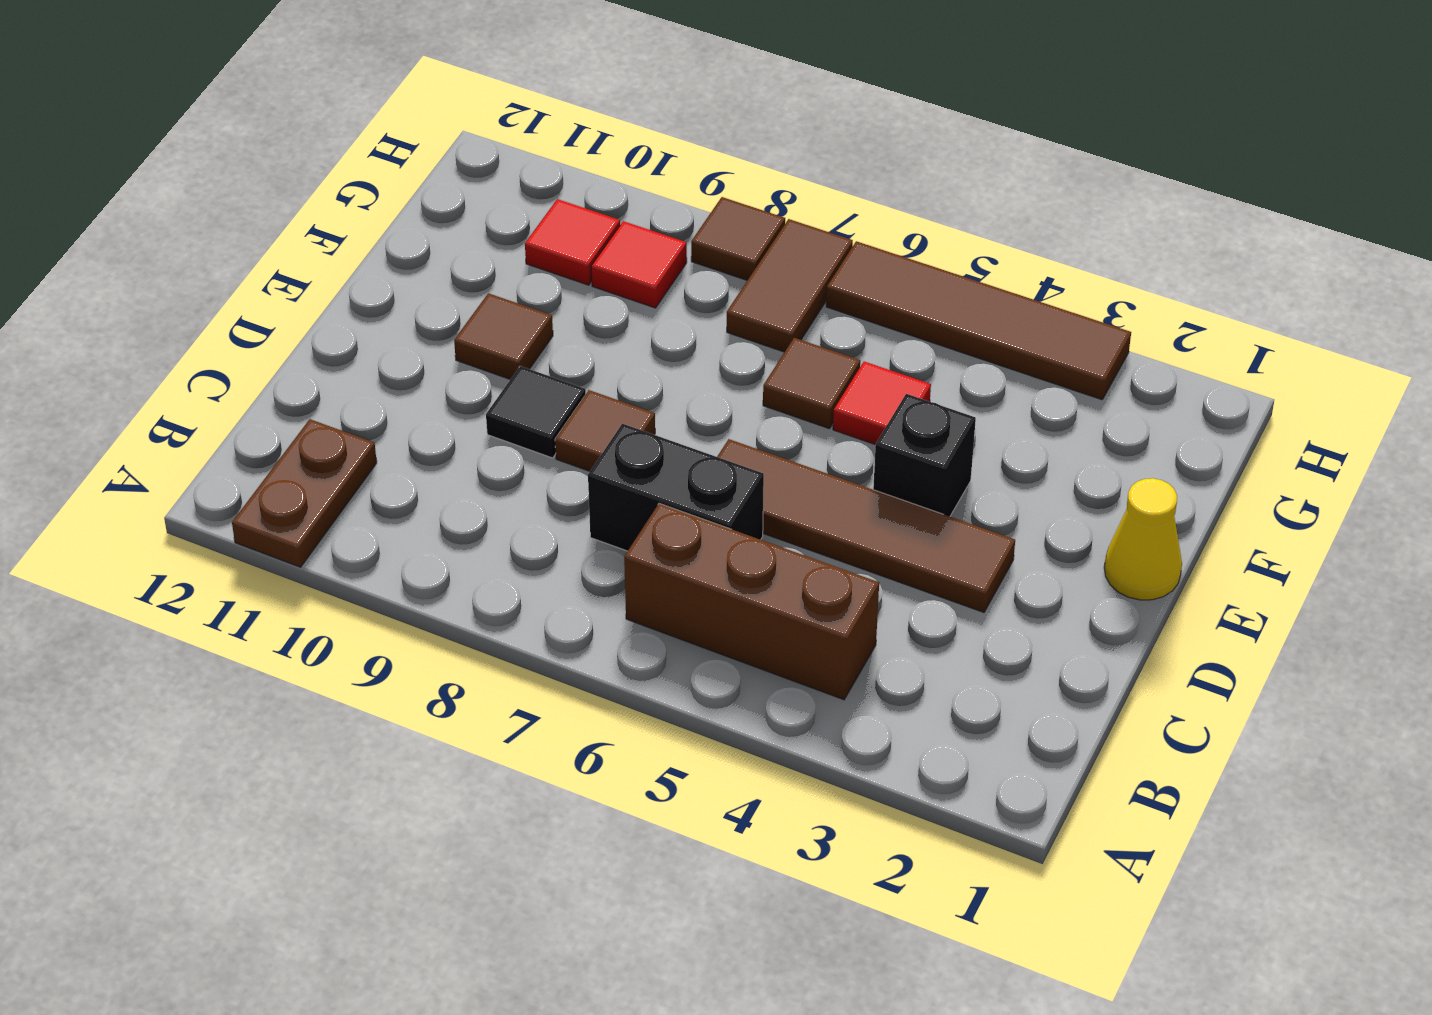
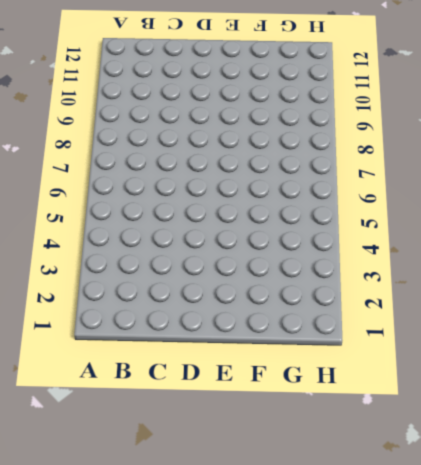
none -> brown plate A11:B11 level 1
none -> brown brick B4:B6 level 1
none -> black brick C6:C7 level 1

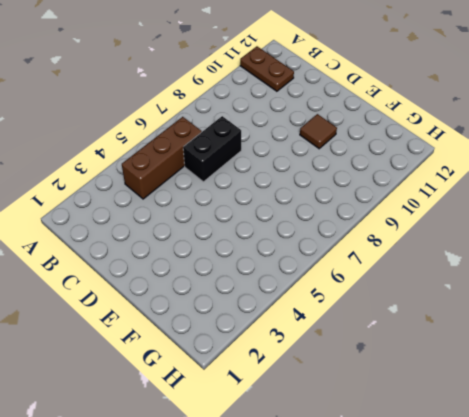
none -> brown tile D3:D6 level 1
none -> brown tile D8 level 1
none -> black tile D9 level 1

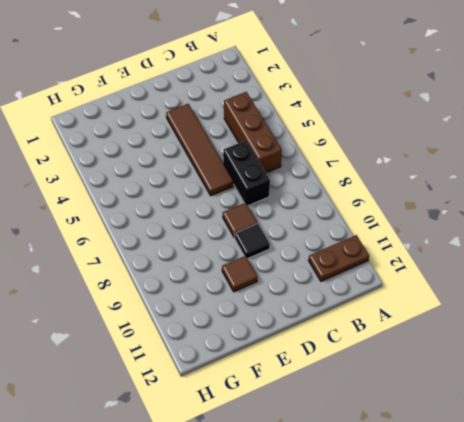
none -> yellow cone E1 level 1
none -> black brick E4 level 1
none -> red tile F5 level 1

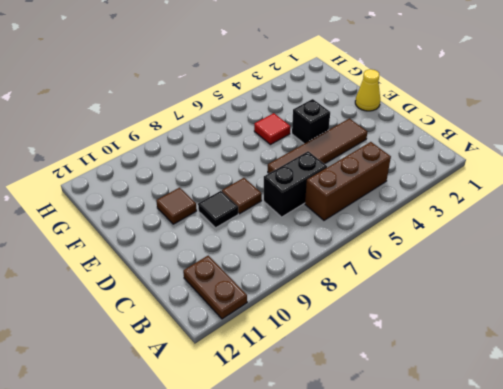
none -> brown tile F6 level 1
none -> brown tile G7:H7 level 1
none -> red tile G9 level 1

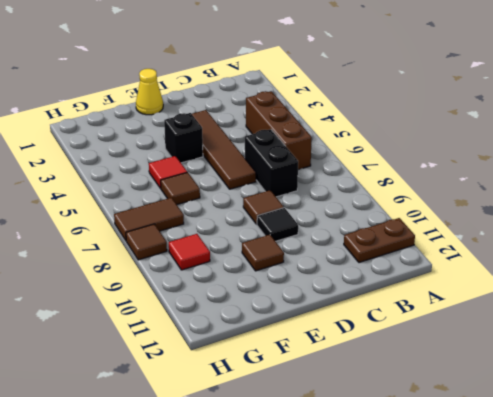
none -> red tile G10 level 1
none -> brown tile H3:H6 level 1

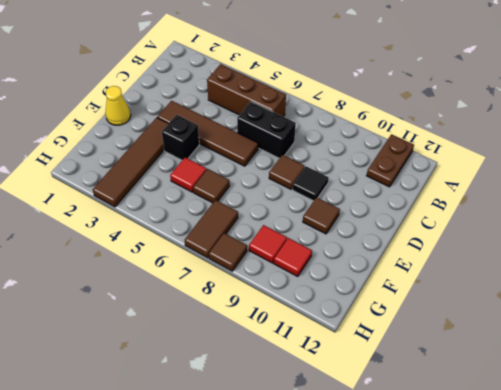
brown tile E3:H3 level 1 -> brown tile H3:H6 level 1

